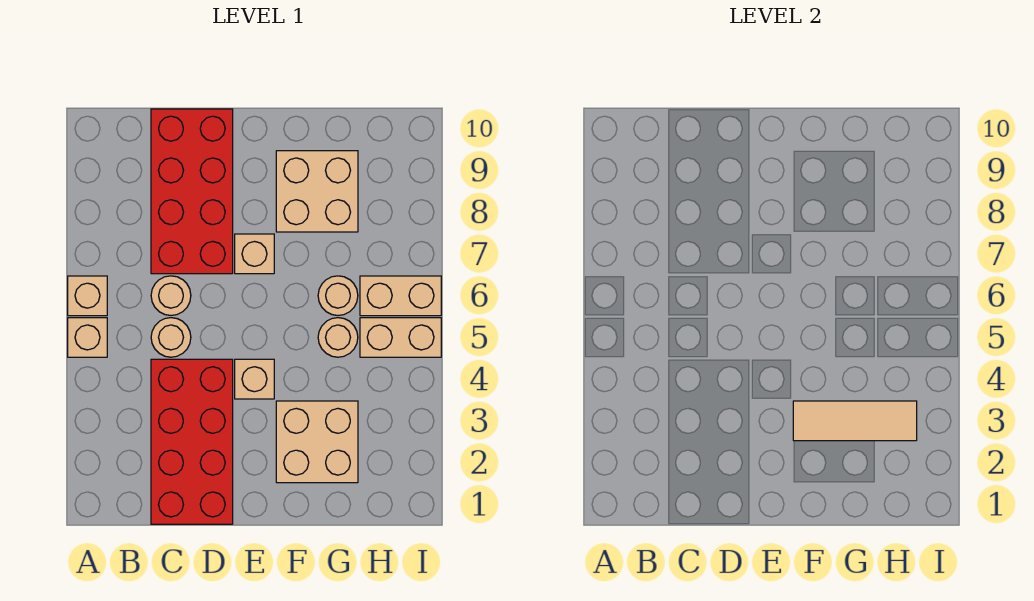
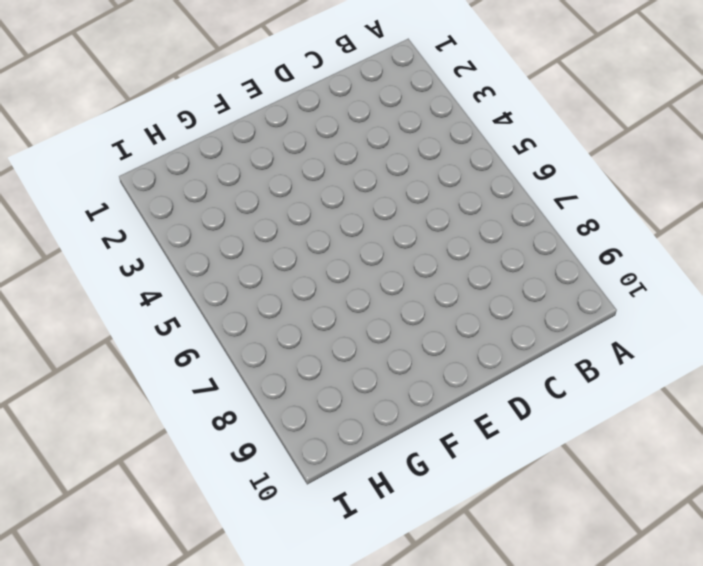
none -> tan brick A5 level 1
none -> tan brick A6 level 1
none -> red brick C1:D4 level 1

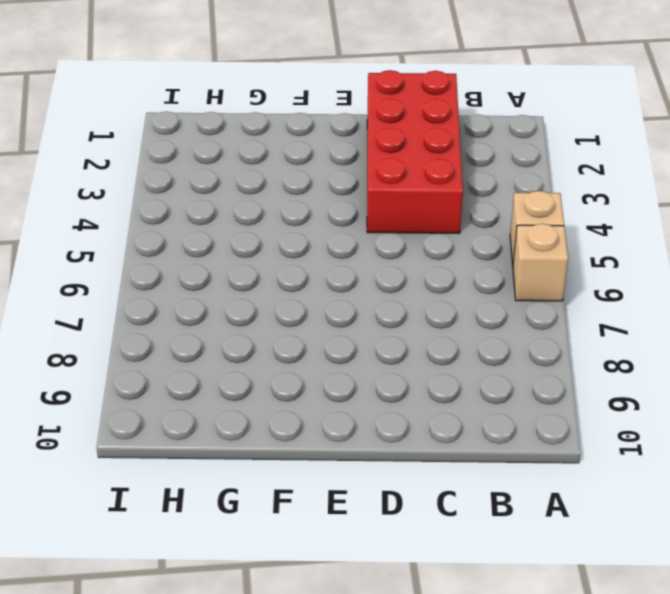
none -> tan round brick C5 level 1
none -> tan round brick C6 level 1
none -> red brick C7:D10 level 1

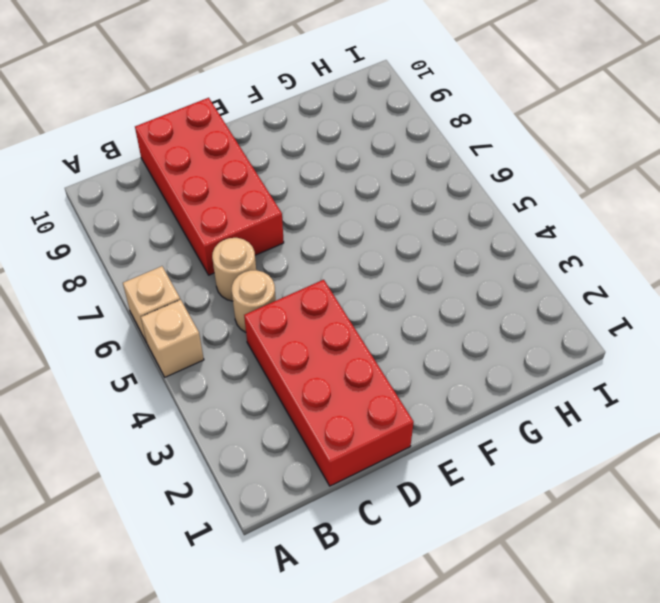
none -> tan brick E4 level 1
none -> tan brick E7 level 1
none -> tan brick F2:G3 level 1

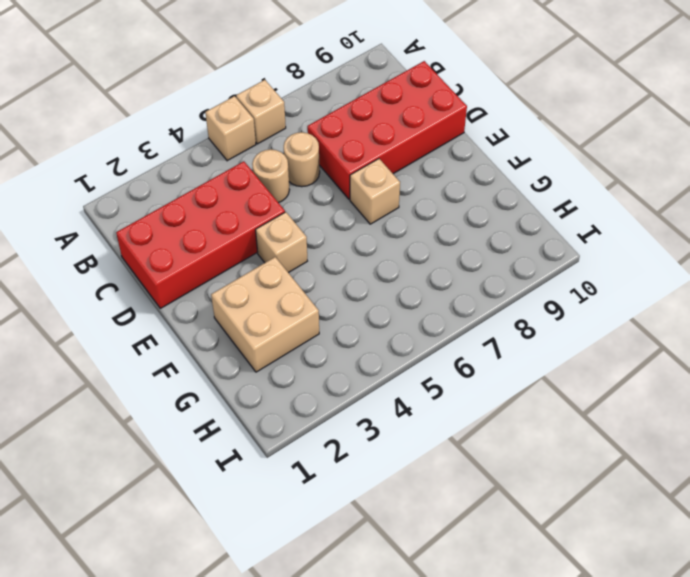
none -> tan brick F8:G9 level 1
none -> tan round brick G5 level 1
none -> tan round brick G6 level 1

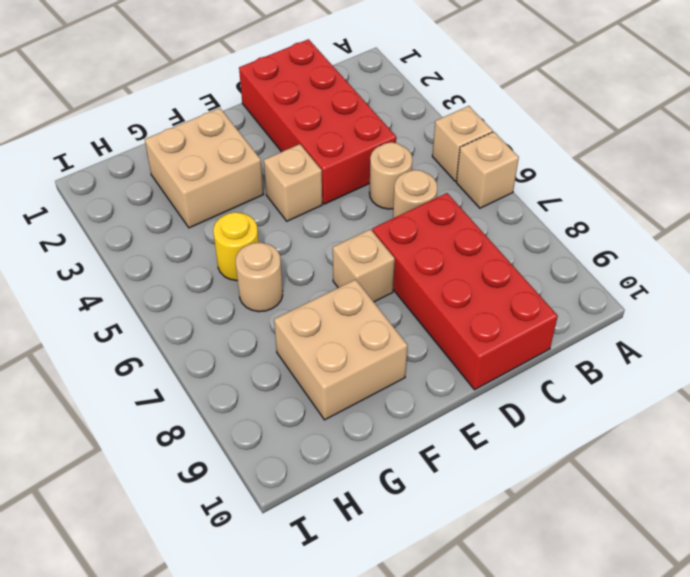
yellow round brick G5 level 1 -> tan round brick G5 level 1
none -> tan brick H5:I5 level 1
none -> tan brick H6:I6 level 1
none -> tan tile F3:H3 level 2

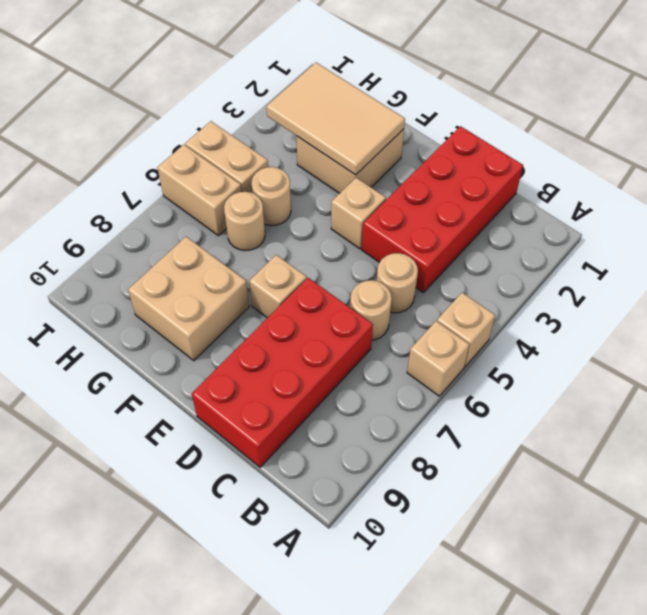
tan tile F2:H3 level 2 -> tan tile F3:H3 level 2

